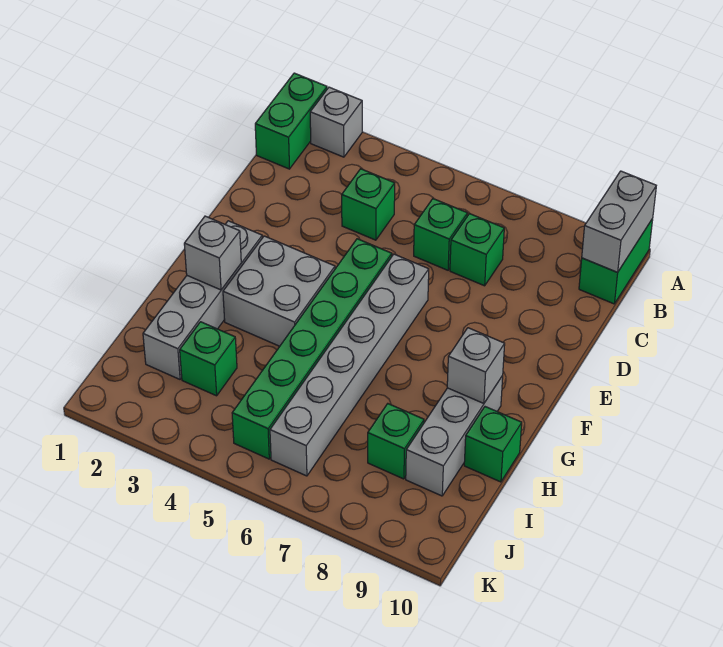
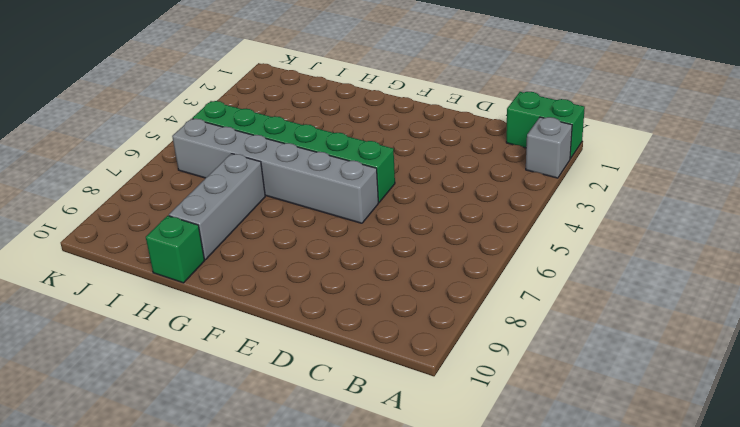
grey brick H7:H9 level 1 -> grey brick G9:I9 level 1
none -> green brick A10:B10 level 1
none -> green brick C4 level 1
none -> green brick C6 level 1

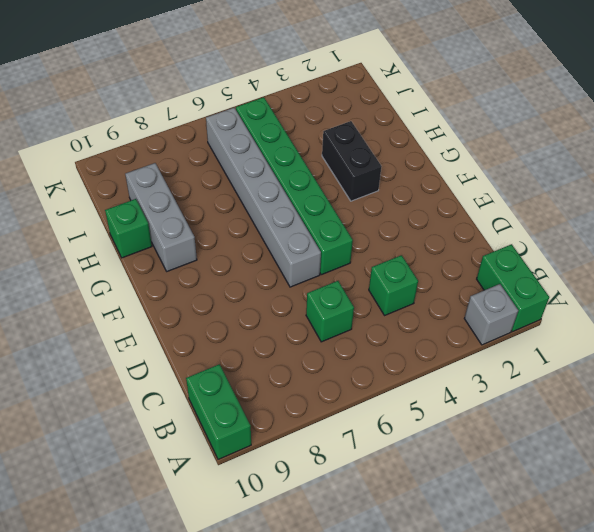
black brick G3:H3 level 1 -> grey brick F3:G4 level 1
none -> green brick C7 level 1
none -> grey brick F2:I2 level 1
none -> green brick I3 level 1

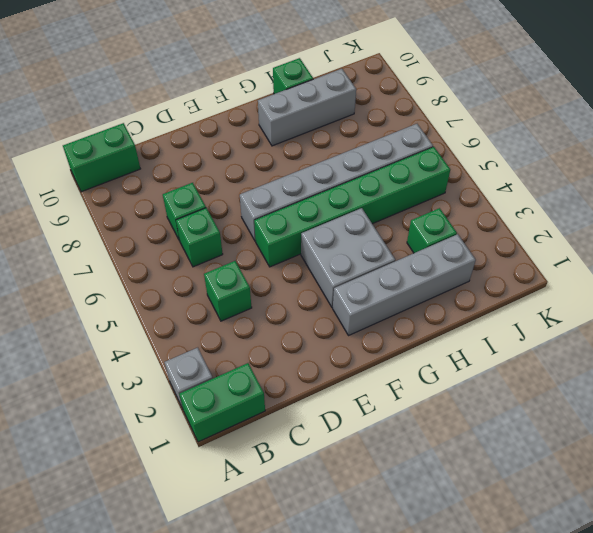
none -> green brick I8 level 1
none -> grey brick A10:B10 level 2
none -> grey brick G2 level 2

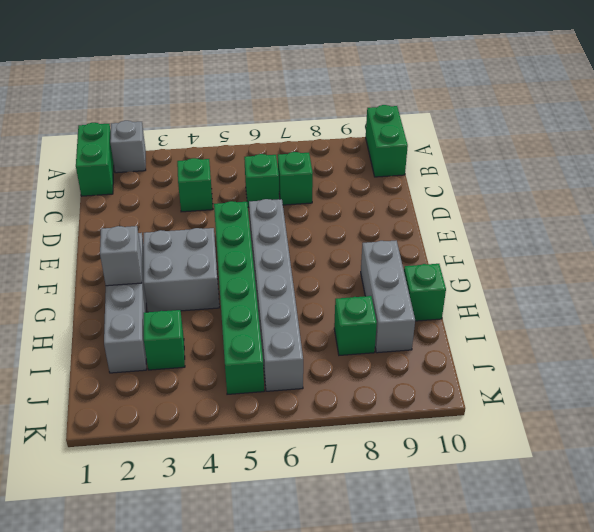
none -> grey brick A10:B10 level 2
none -> grey brick G9 level 2

